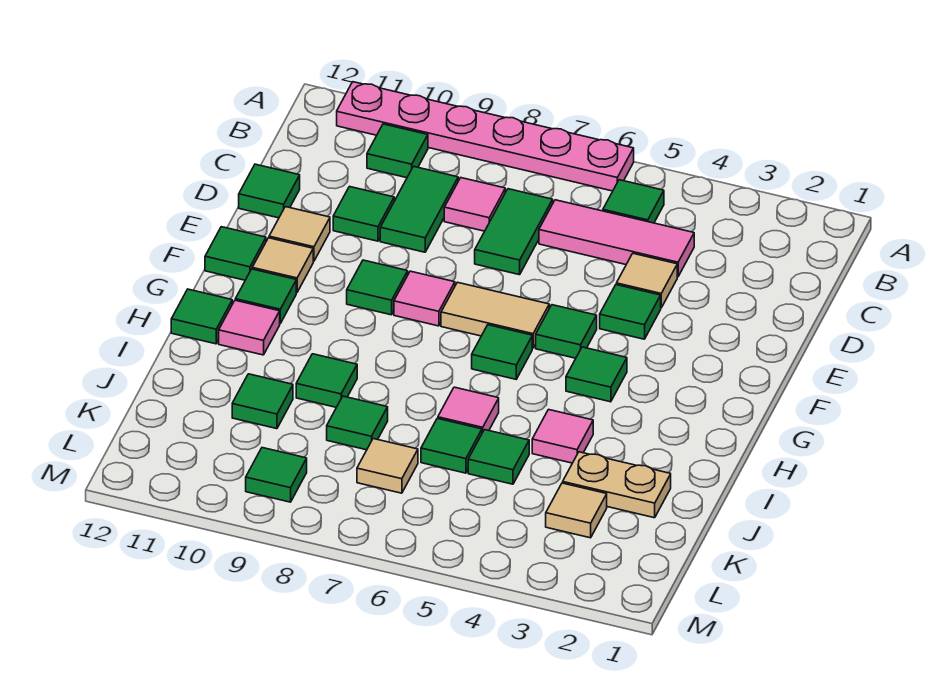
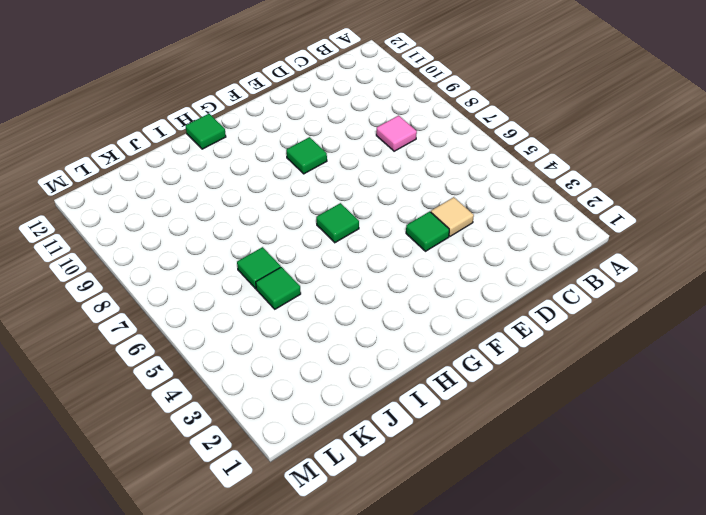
none -> pink plate A6:A11 level 1
none -> green tile B5 level 1
none -> green tile B10 level 1
none -> pink tile C4:C6 level 1

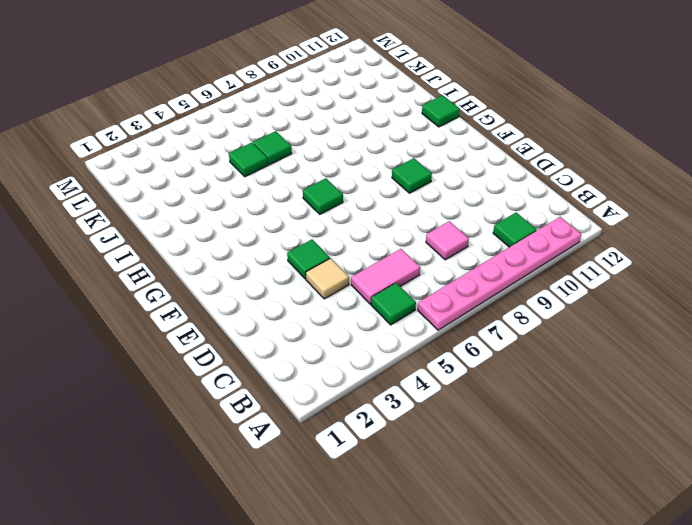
pink tile C5:C6 level 1 -> pink tile C4:C6 level 1
none -> green tile C7:D7 level 1
none -> green tile C9:D9 level 1
none -> green tile D10 level 1
none -> green tile D12 level 1

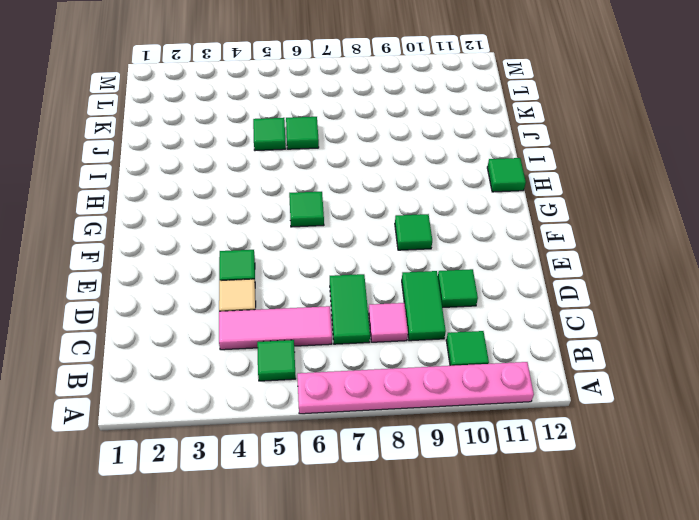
none -> green tile D12 level 1
none -> tan tile E11 level 1
none -> green tile F5 level 1
none -> tan tile F6:F7 level 1

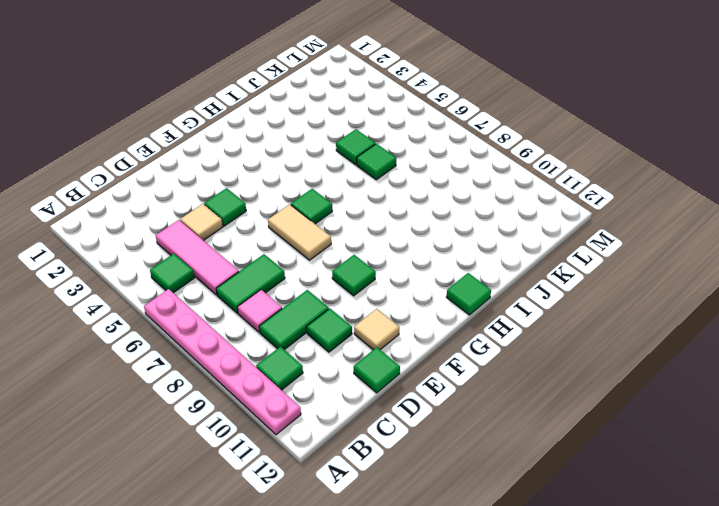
none -> green tile F5 level 1
none -> pink tile F8 level 1
none -> tan tile F11 level 1
none -> green tile F12 level 1

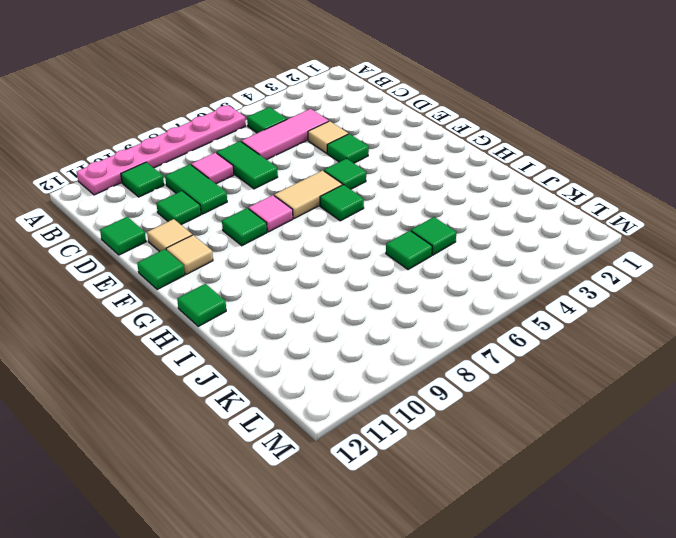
none -> green tile G4 level 1
none -> green tile G11 level 1
none -> pink tile H11 level 1
none -> pink tile I4 level 1

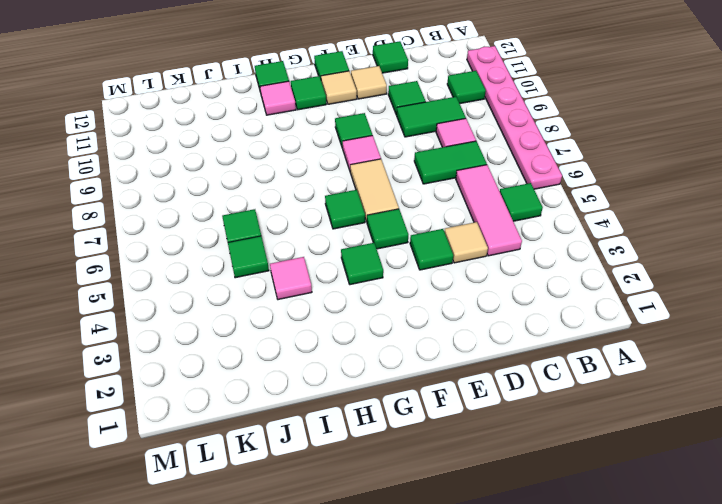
none -> pink tile I6 level 1
none -> green tile I9 level 1
none -> tan plate J2:J3 level 1
none -> green tile J8 level 1

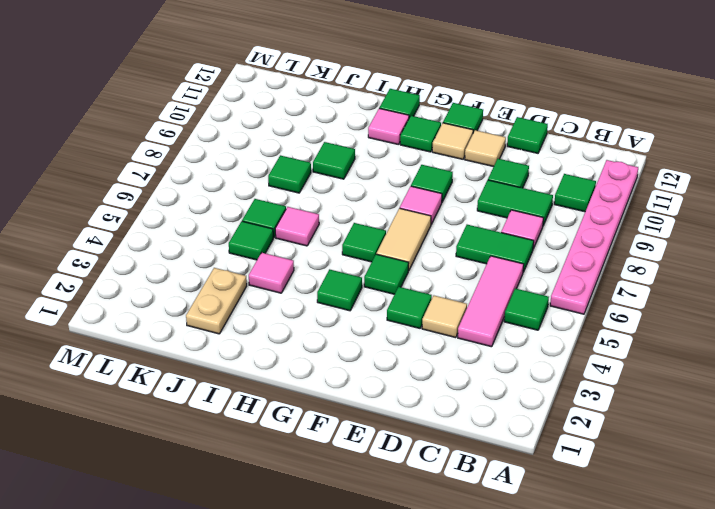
none -> green tile J10 level 1
none -> tan tile K3 level 1
none -> tan tile K7 level 1
none -> green tile L9 level 1

